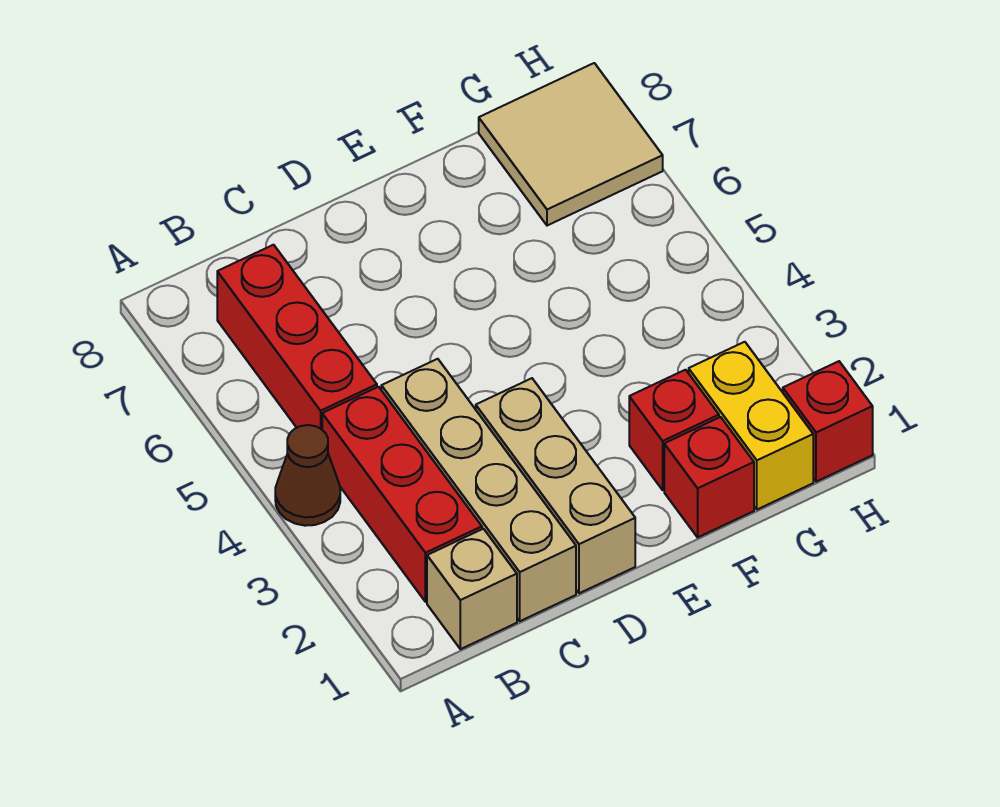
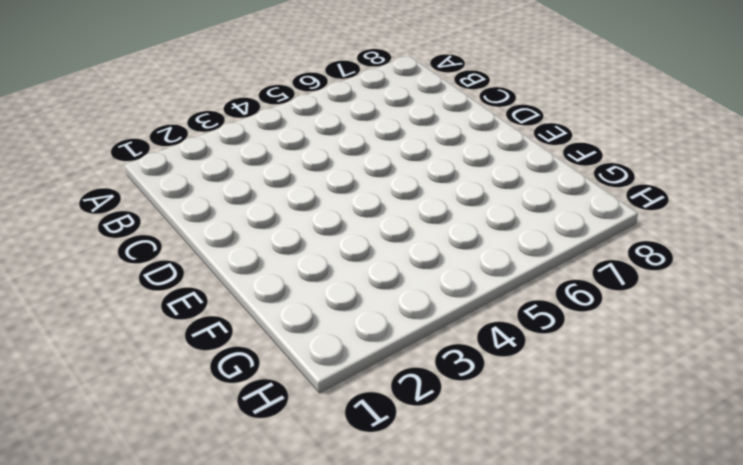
none -> brown cone A4 level 1
none -> tan brick B1 level 1

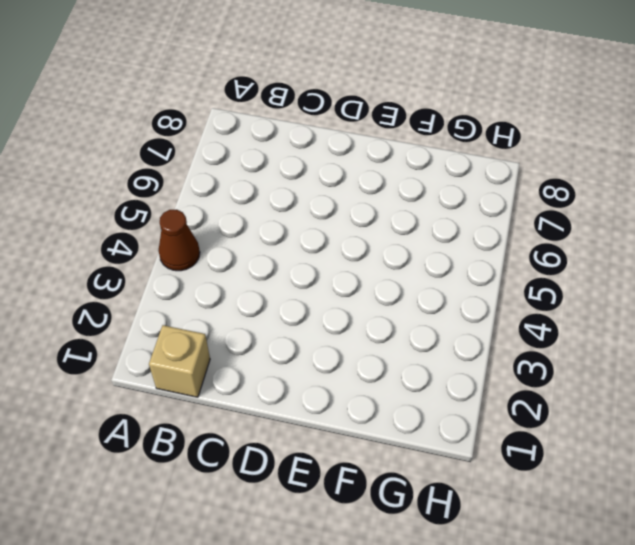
none -> red brick B2:B4 level 1
none -> red brick B5:B7 level 1

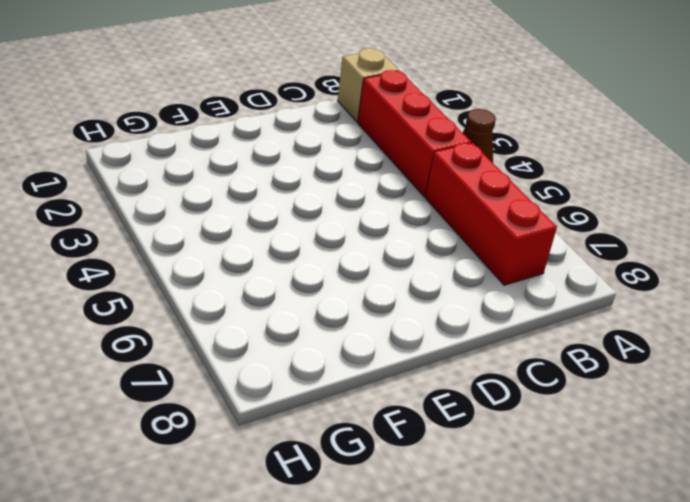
none -> tan brick C1:C4 level 1
none -> tan brick D1:D3 level 1

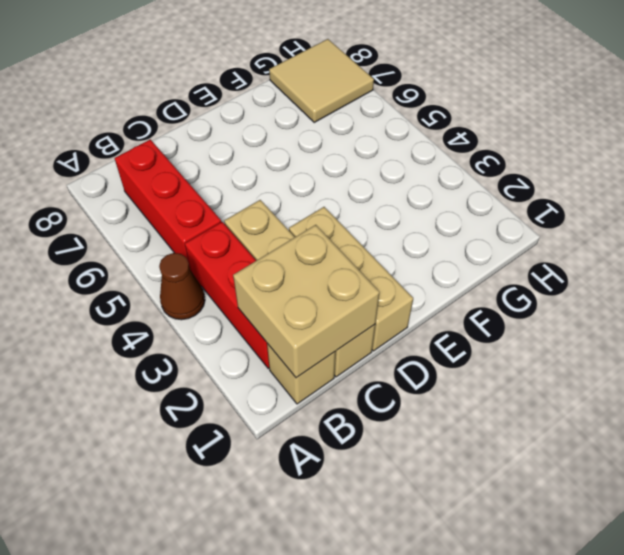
tan brick B1:C2 level 2 -> none
none -> red brick F1 level 1
none -> red brick F2 level 1

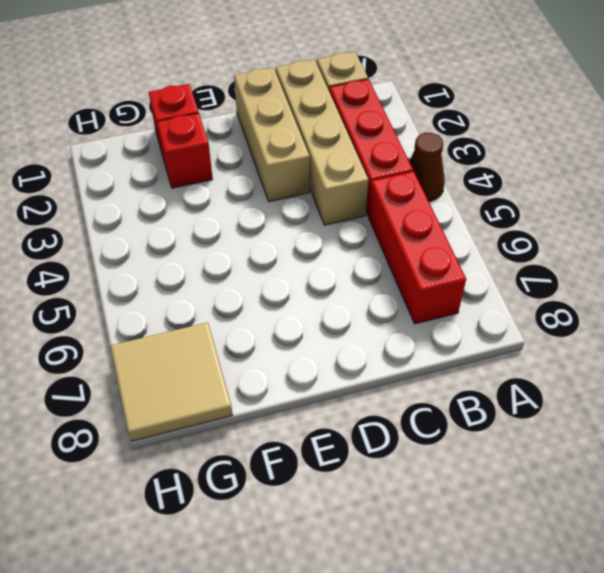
none -> yellow brick G1:G2 level 1
none -> red brick H1 level 1

